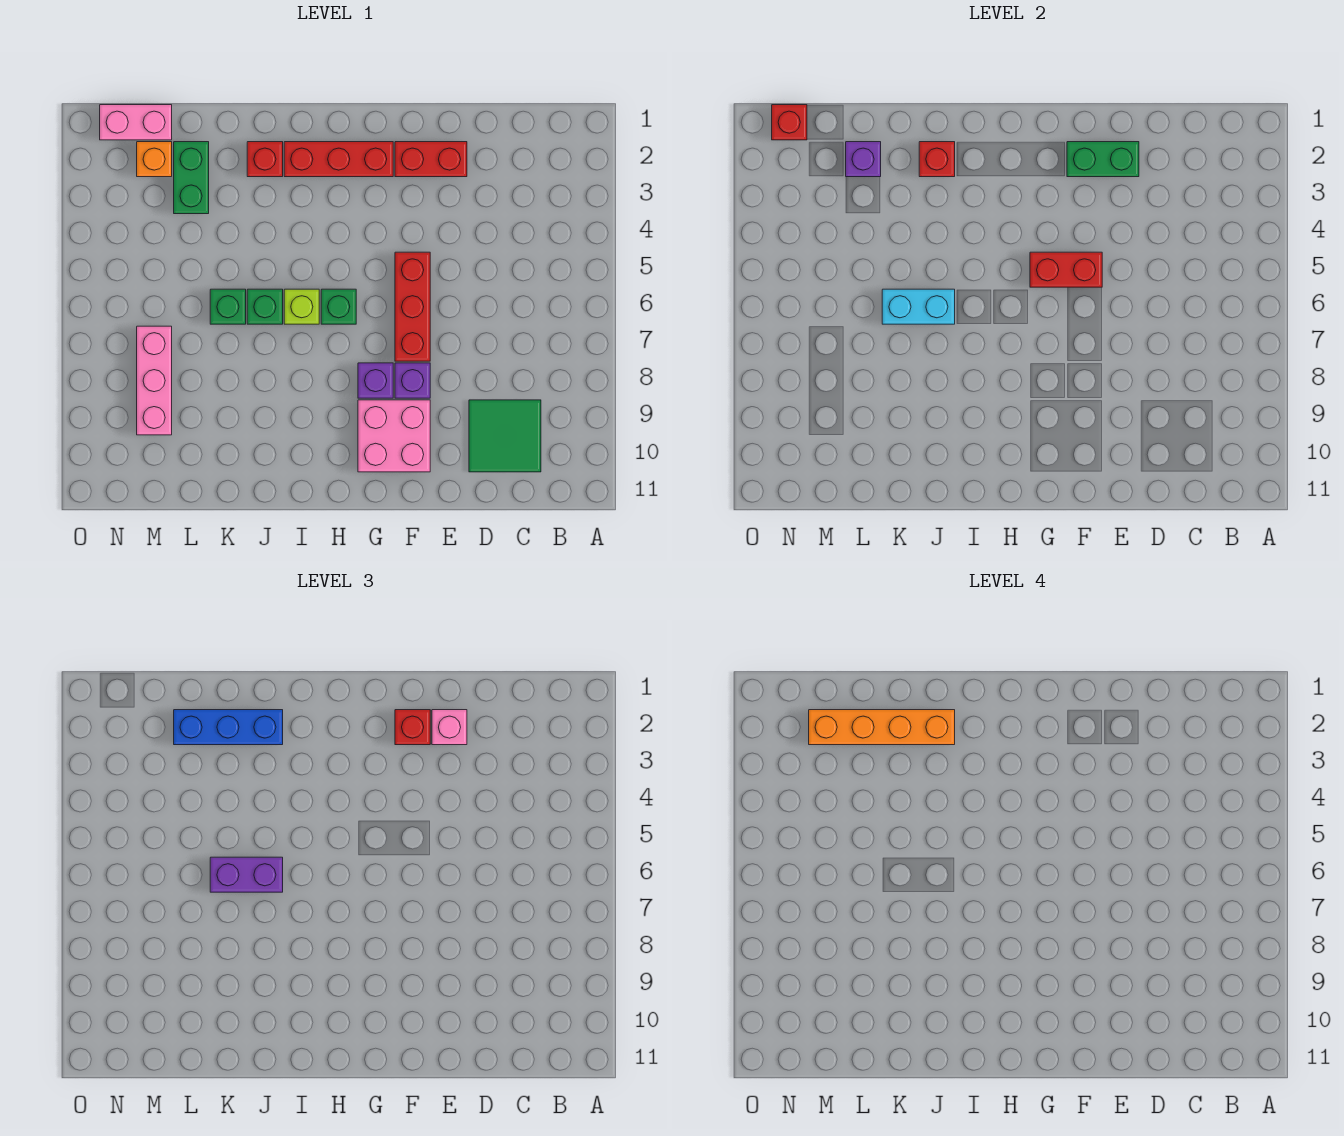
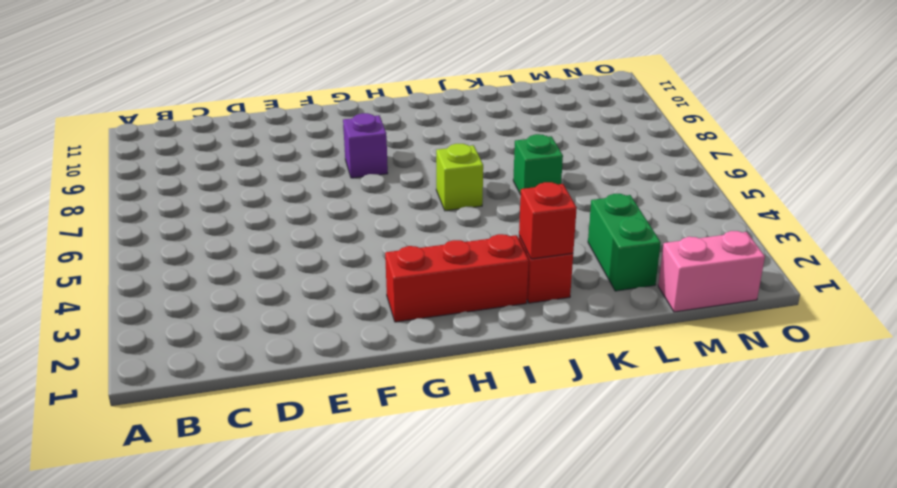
none -> green tile C9:D10 level 1
none -> red brick E2:F2 level 1
none -> red brick F5:F7 level 1

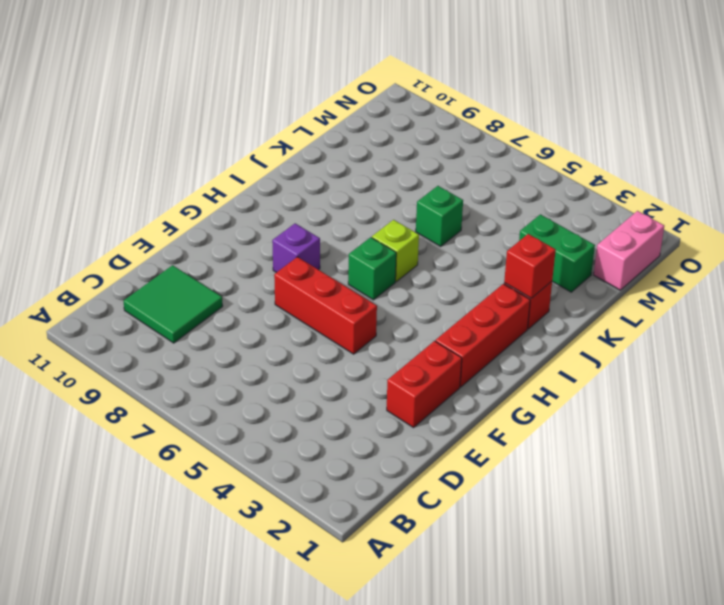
none -> purple brick F8 level 1
none -> pink brick F9:G10 level 1
none -> green brick J6 level 1

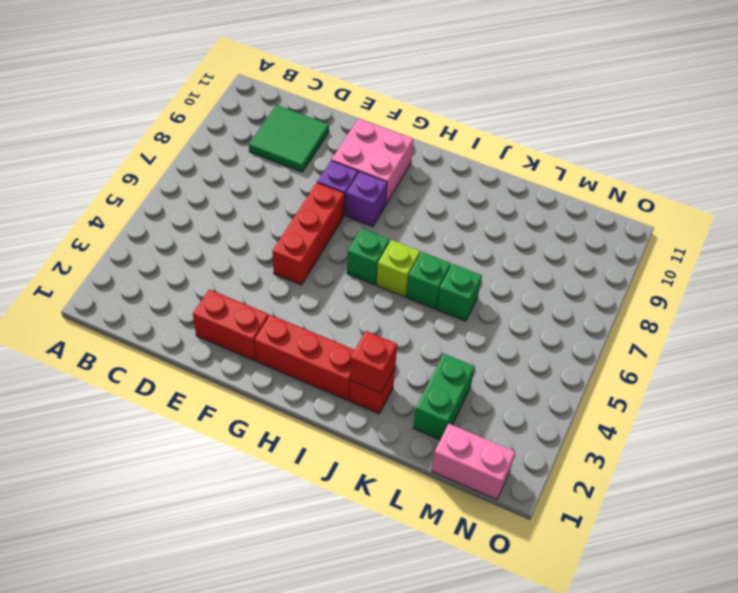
none -> orange brick M2 level 1
none -> pink brick M7:M9 level 1
none -> green brick E2:F2 level 2

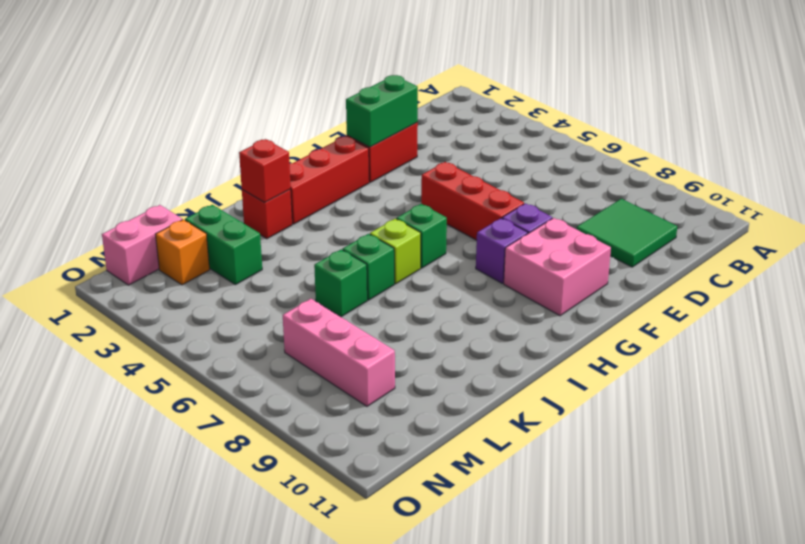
none -> red brick F5:G5 level 2
none -> cyan brick J6:K6 level 2
none -> purple brick L2 level 2

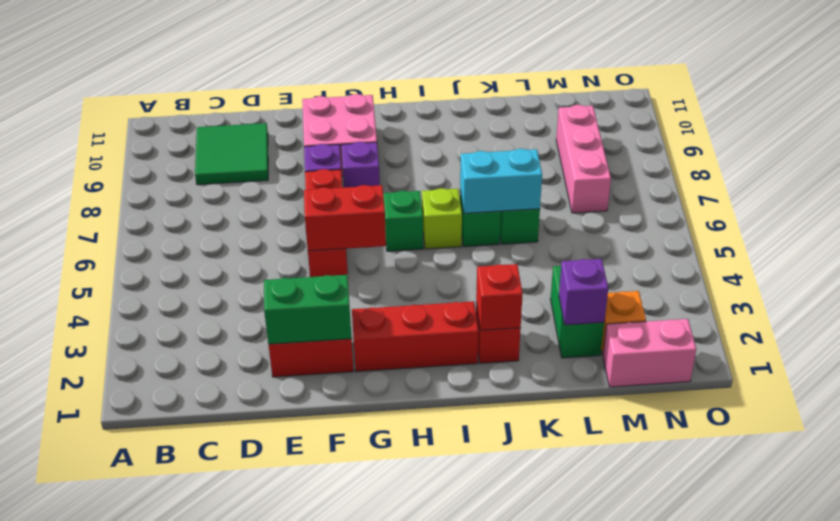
none -> red brick N1 level 2
none -> pink brick E2 level 3
none -> red brick F2 level 3

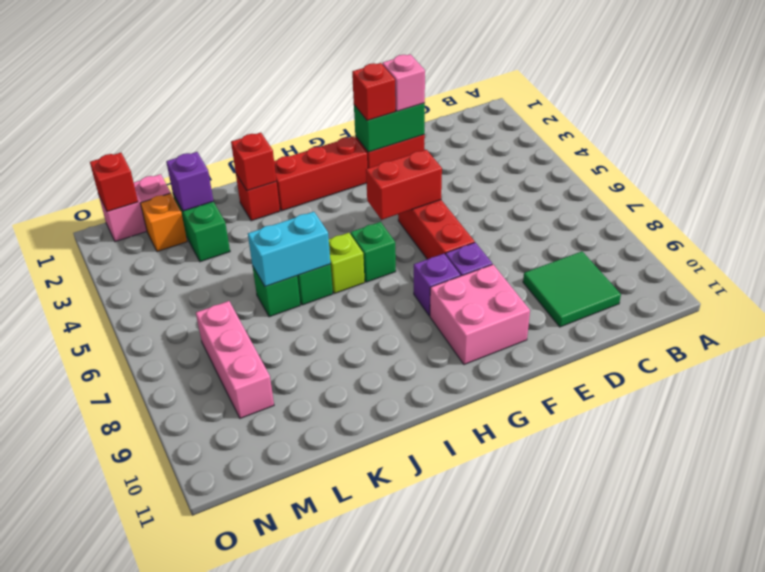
none -> blue brick J2:L2 level 3
none -> purple brick J6:K6 level 3
none -> orange brick J2:M2 level 4

